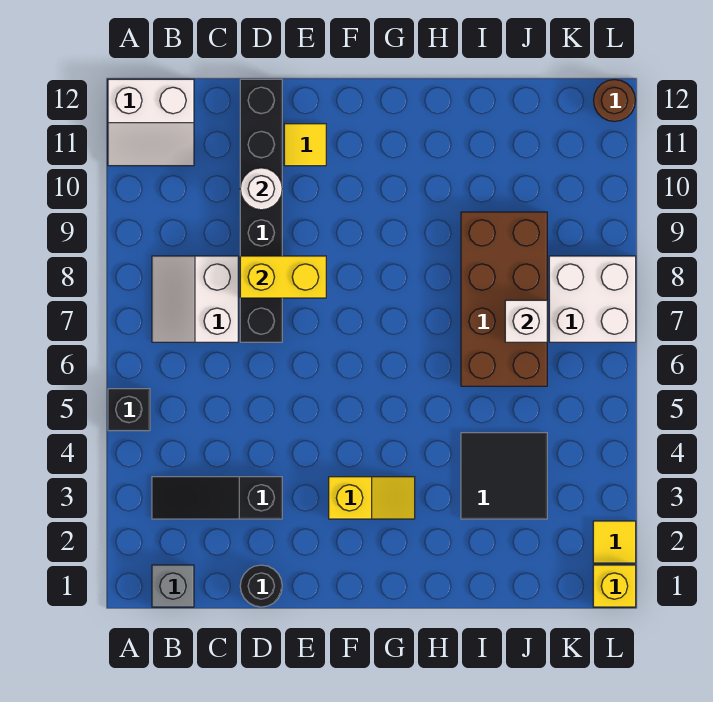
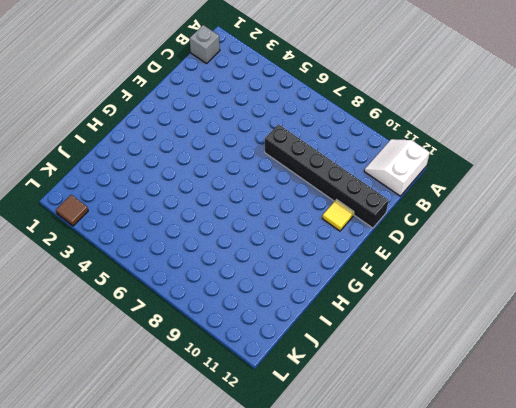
brown tile L2 level 1 -> yellow tile L2 level 1
none -> black brick A5 level 1
none -> black slope B3:D3 level 1 top D
none -> white slope B7:C8 level 1 top C

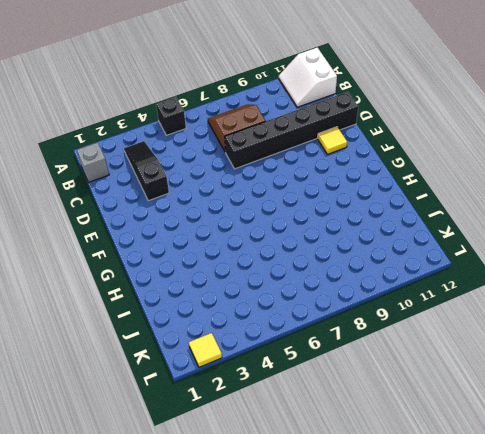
brown slope B7:C8 level 1 top C -> white slope B7:C8 level 1 top C
none -> black round brick D1 level 1
none -> yellow slope F3:G3 level 1 top F
none -> black tile I3:J4 level 1

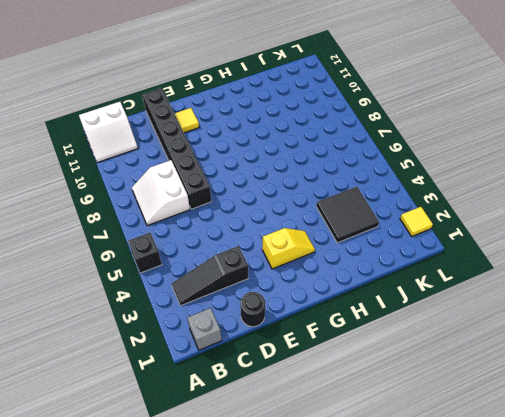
none -> brown brick I6:J9 level 1
none -> white brick K7:L8 level 1
none -> yellow brick L1 level 1

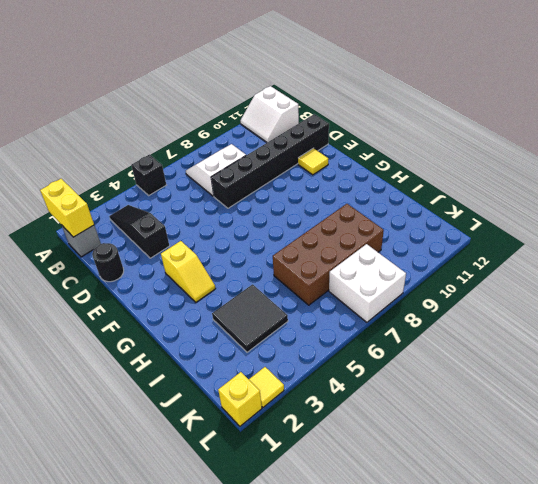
yellow brick A1:B1 level 2 -> yellow brick D8:E8 level 2
none -> brown round brick L12 level 1
none -> white round brick D10 level 2
none -> white brick J7 level 2

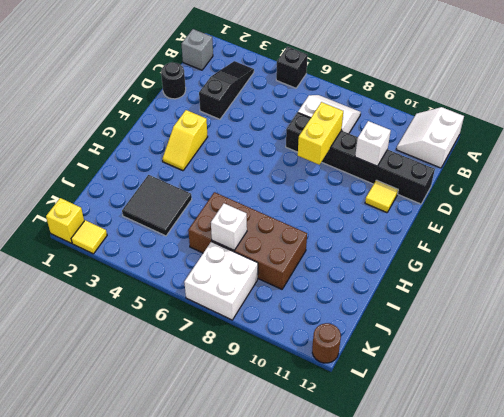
white brick D10 level 2 -> white round brick D10 level 2

